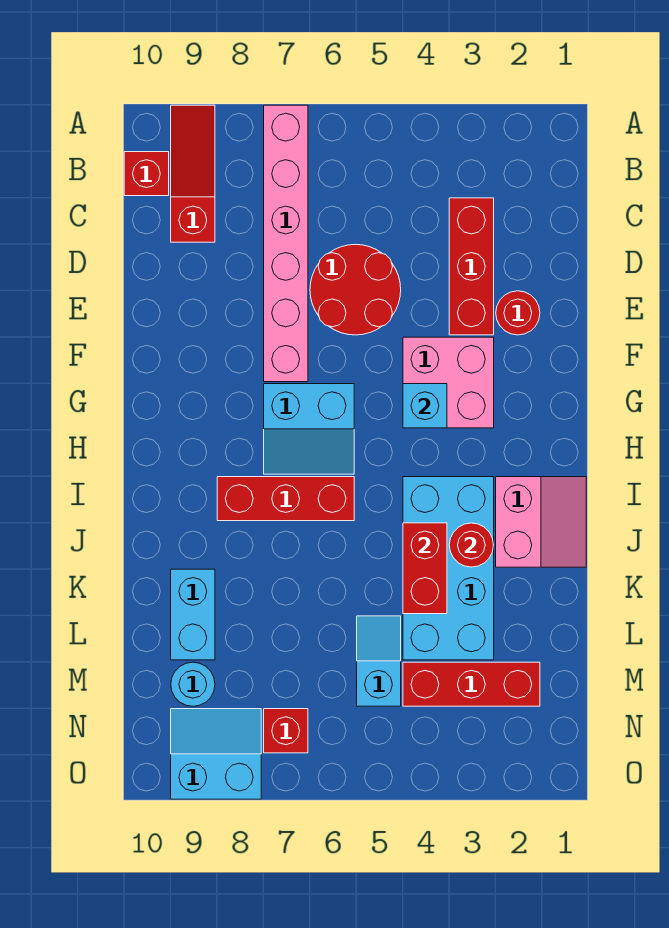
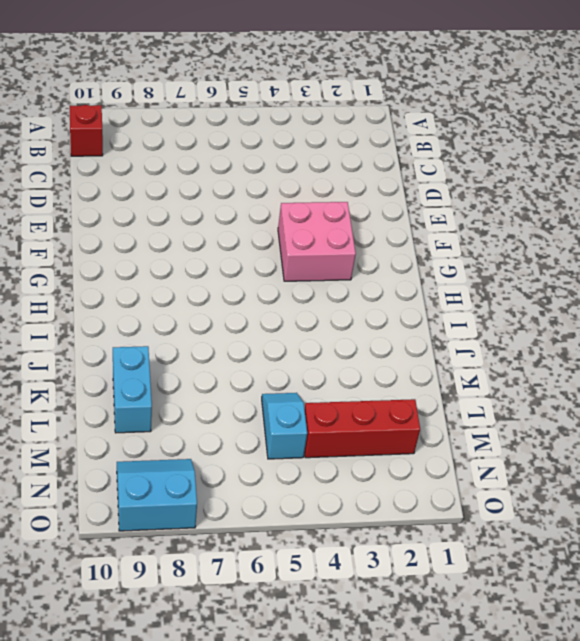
none -> pink brick A7:F7 level 1
none -> red slope A9:C9 level 1 top C
none -> red brick C3:E3 level 1

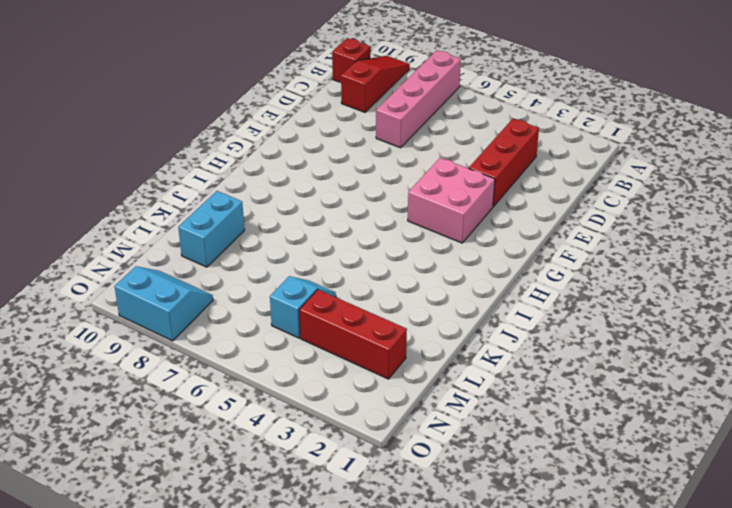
pink brick A7:D7 level 1 -> pink brick A7:F7 level 1
none -> red round brick D5:E6 level 1
none -> red round brick E2 level 1
none -> cyan slope G6:H7 level 1 top G

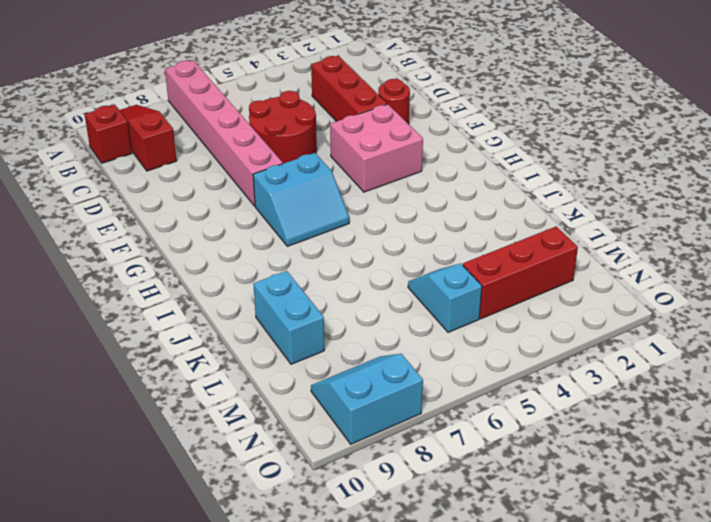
none -> pink slope I1:J2 level 1 top 2
none -> cyan brick I3:L4 level 1
none -> red brick I6:I8 level 1

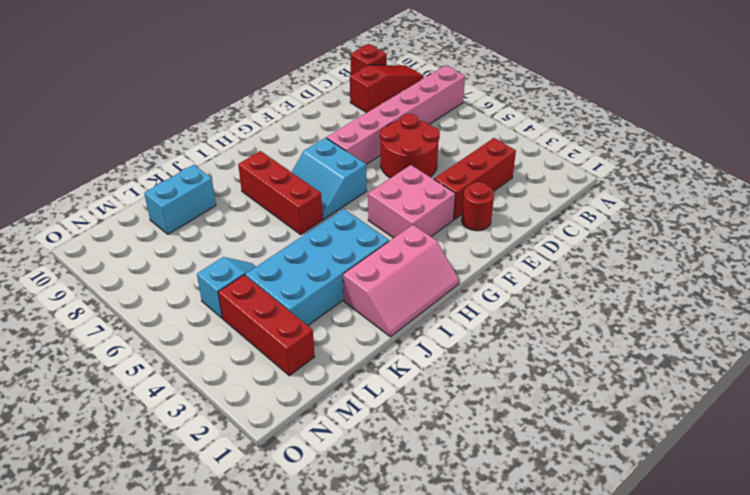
pink slope H1:J2 level 1 top 2 -> pink slope I1:J2 level 1 top 2
none -> cyan round brick M9 level 1
none -> red brick N7 level 1
none -> cyan slope N8:O9 level 1 top O

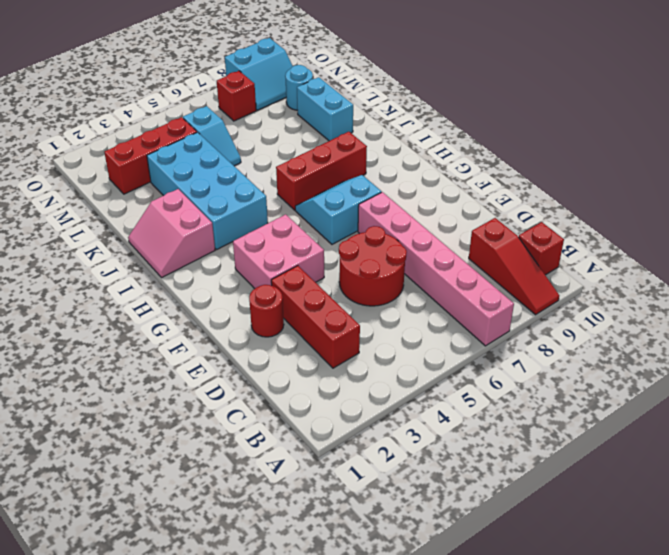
none -> cyan brick G4 level 2
none -> red round brick J3 level 2
none -> red brick J4:K4 level 2

